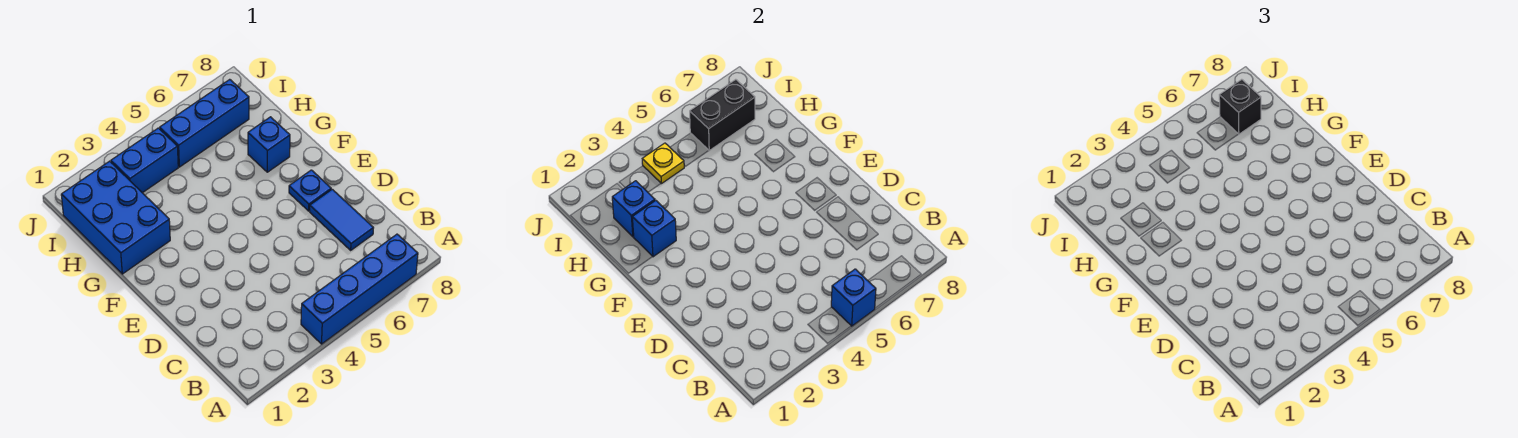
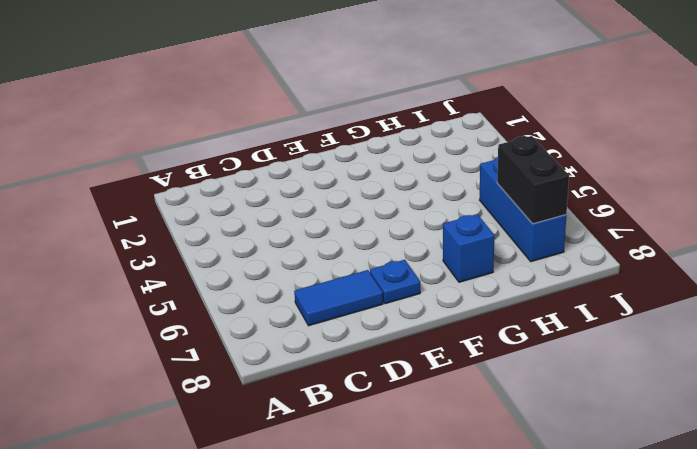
none -> blue brick A4:A7 level 1
none -> blue brick G1:I2 level 1
none -> blue brick I3:I4 level 1

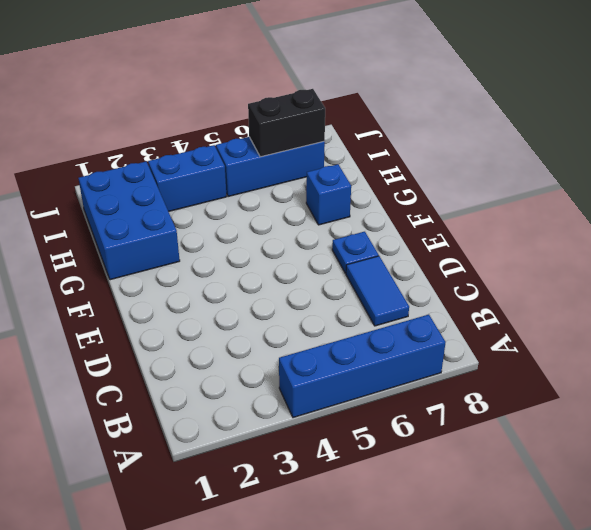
none -> blue brick A5 level 2
none -> blue brick G2 level 2
none -> blue brick H2 level 2

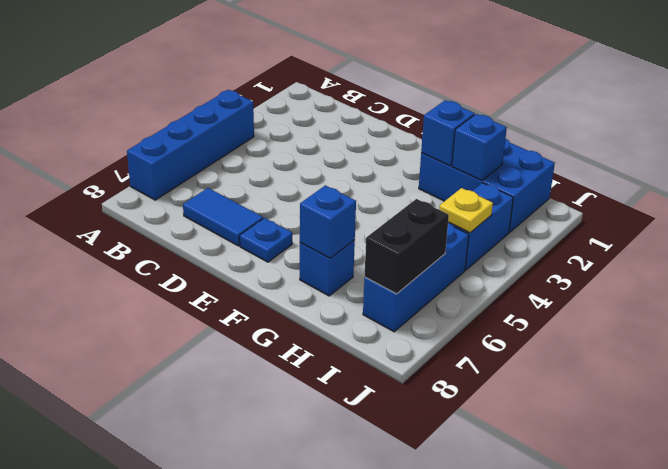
blue brick G7 level 2 -> blue brick A5 level 2
none -> black brick I7 level 3

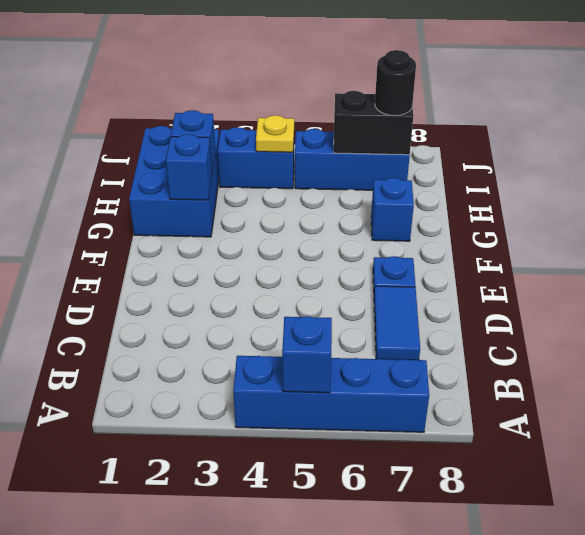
black round brick I7 level 3 -> black brick I7 level 3

